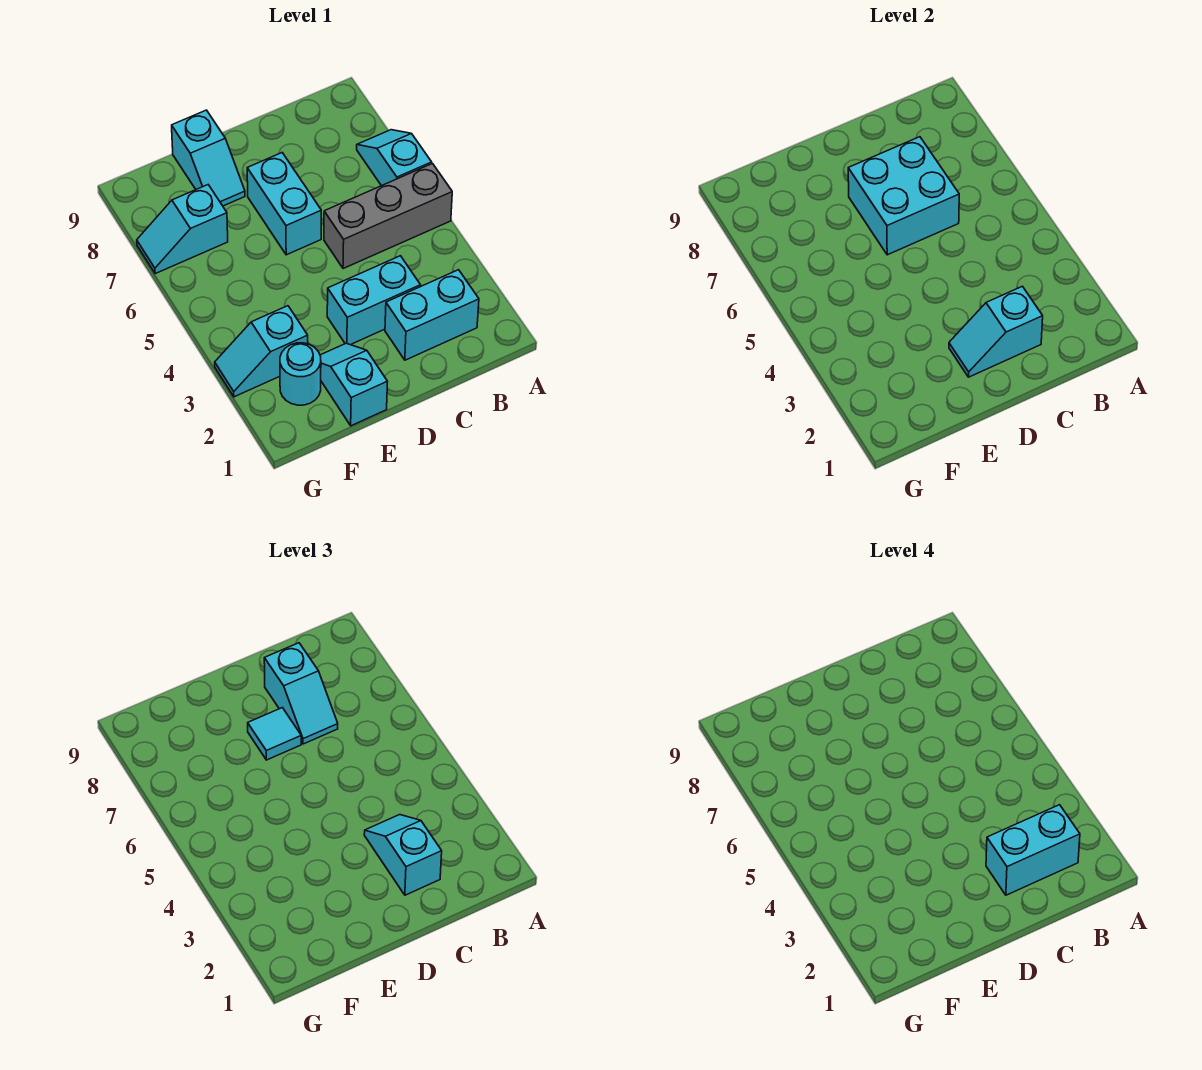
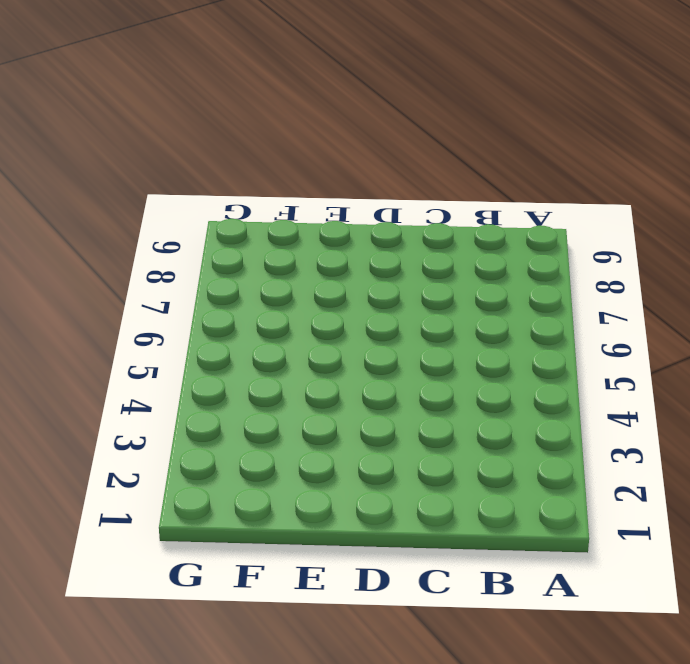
none -> grey brick A5:C5 level 1
none -> cyan slope A6:A7 level 1 top 6
none -> cyan brick B2:C2 level 1

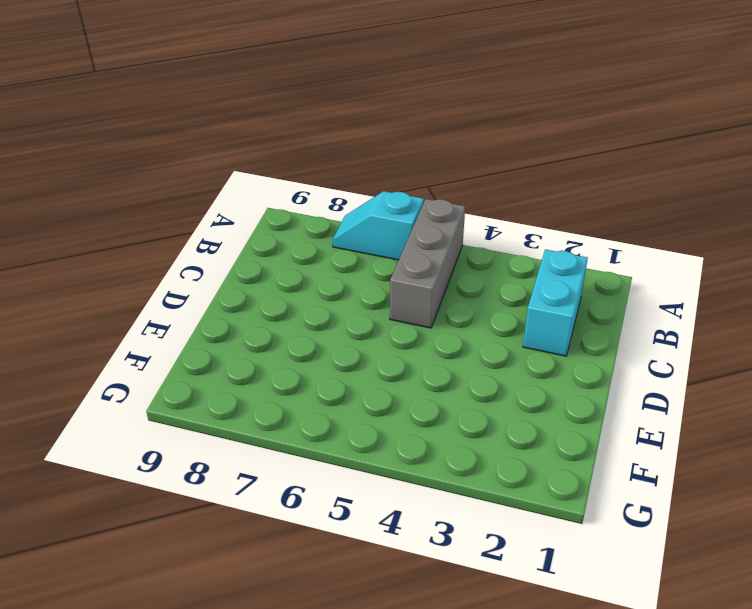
none -> cyan brick C3:D3 level 1
none -> cyan brick D6:D7 level 1
none -> cyan slope E1:E2 level 1 top 1

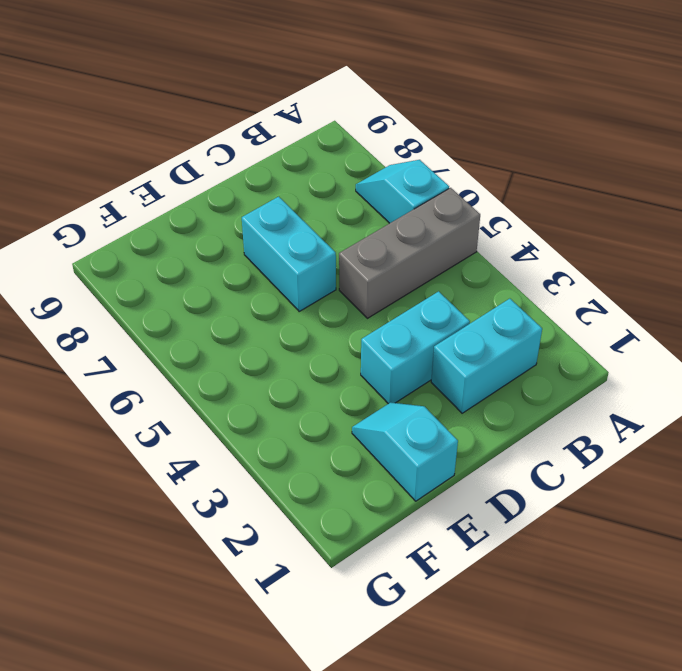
none -> cyan slope E8:E9 level 1 top 9
none -> cyan round brick F2 level 1
none -> cyan slope F3:G3 level 1 top F

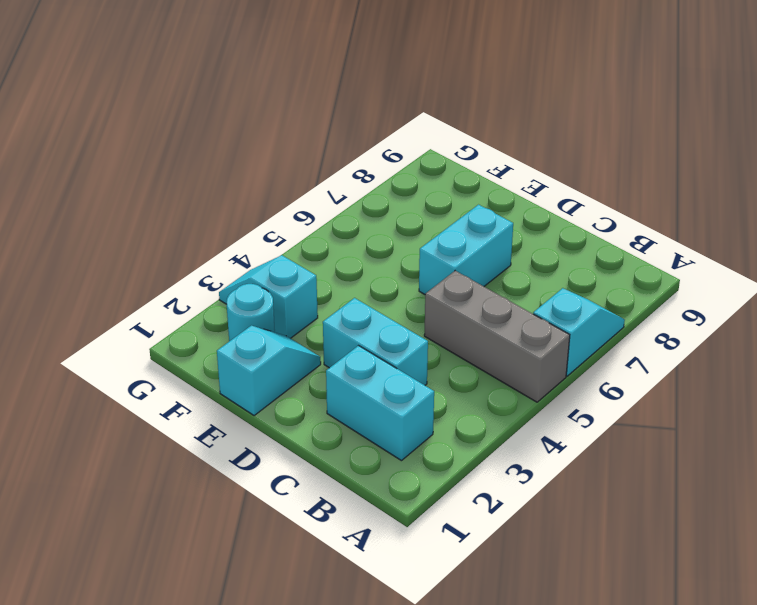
none -> cyan slope E8:E9 level 1 top 9
none -> cyan slope F7:G7 level 1 top F
none -> cyan slope C2:D2 level 2 top C

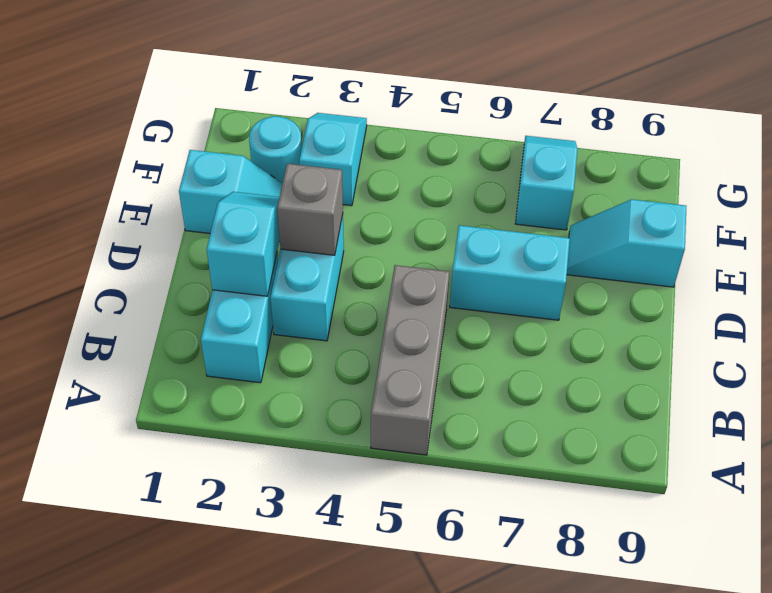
grey brick D3 level 2 -> none
none -> cyan slope A6:A7 level 1 top 6
none -> cyan brick C6:D7 level 2
none -> cyan slope C2:C3 level 3 top 2

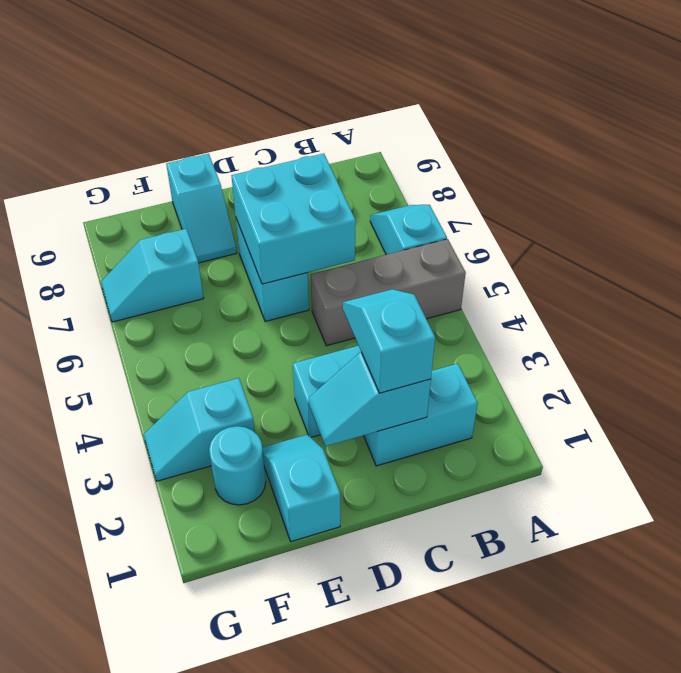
none -> cyan slope C7:C8 level 3 top 8
none -> cyan tile D7 level 3
none -> cyan brick B2:C2 level 4

